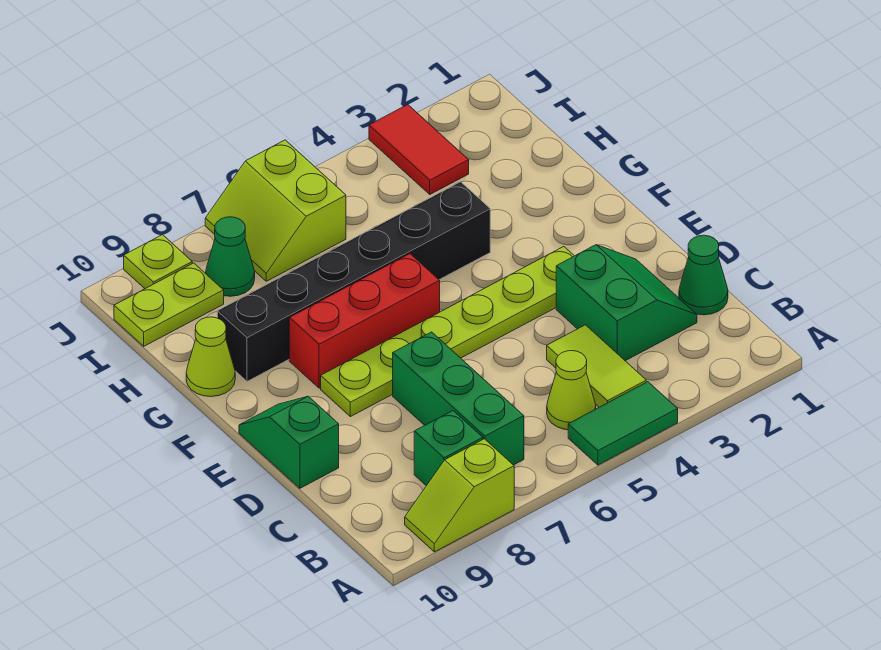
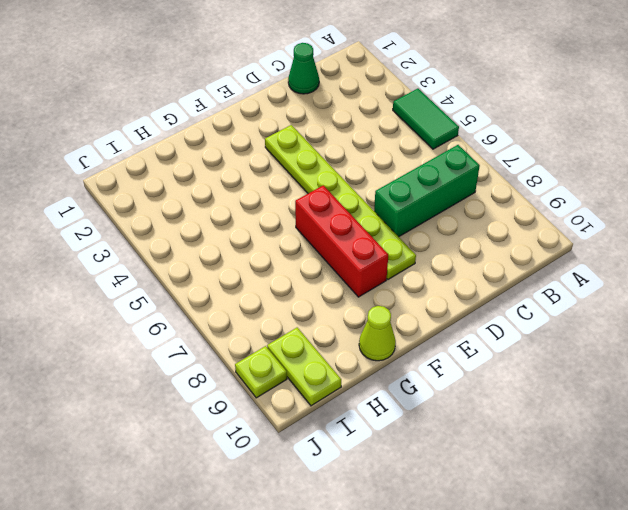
none -> lime slope A8:A9 level 1 top 8
none -> lime tile B4:C4 level 1
none -> lime cone B5 level 1

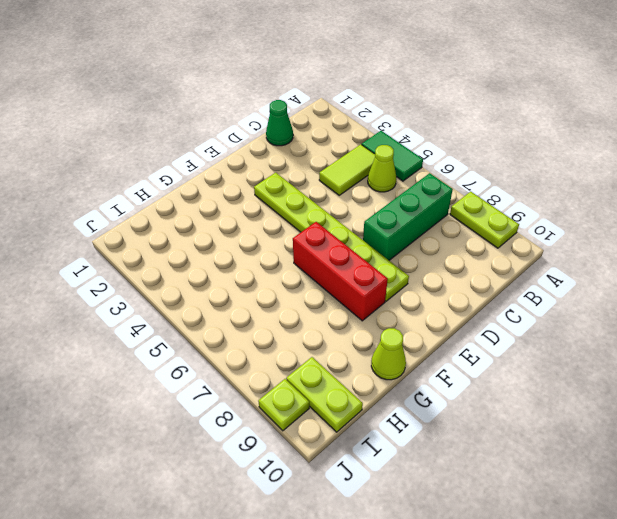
lime plate A8:A9 level 1 -> lime slope A8:A9 level 1 top 8
none -> green brick B8 level 1
none -> green slope C2:D3 level 1 top 3
none -> green slope D10:E10 level 1 top D

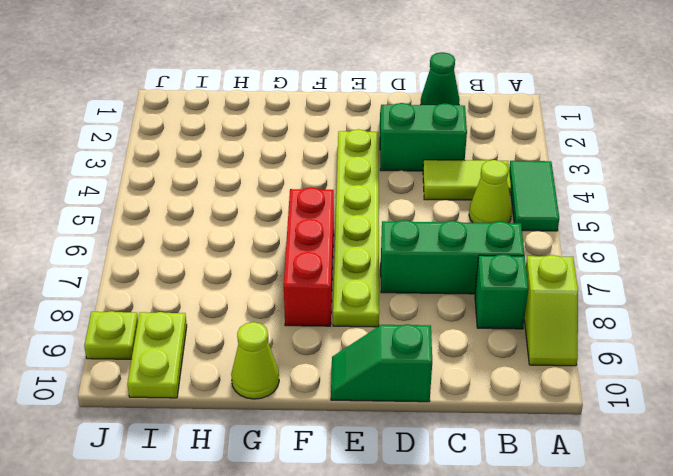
none -> black brick G4:G9 level 1
none -> red tile I3:J3 level 1
none -> lime slope I6:J7 level 1 top 6

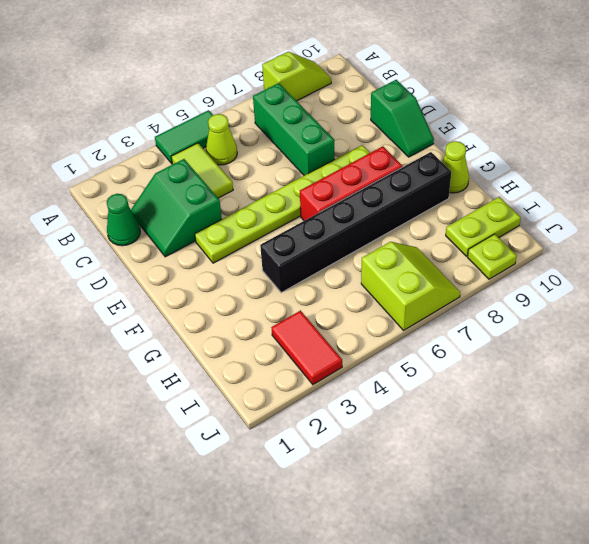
none -> green brick B8 level 1
none -> green cone I8 level 1

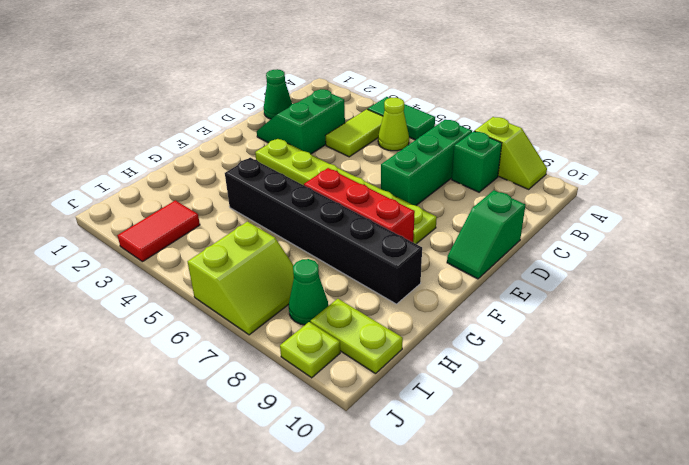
none -> lime cone G10 level 1

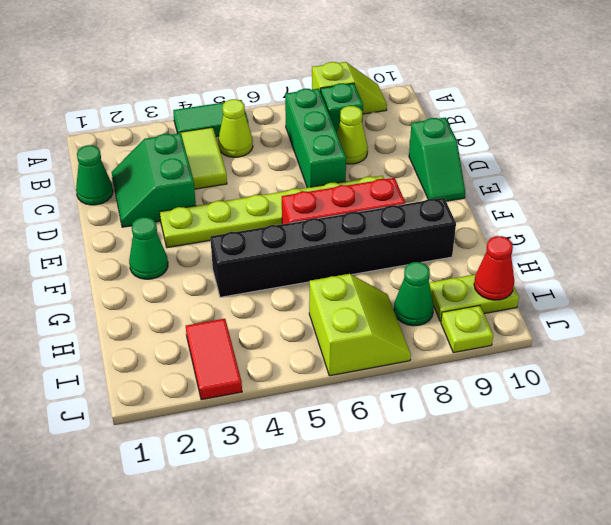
lime cone C8 level 1 -> lime cone G10 level 1
green cone F2 level 1 -> none
red cone I10 level 2 -> none

